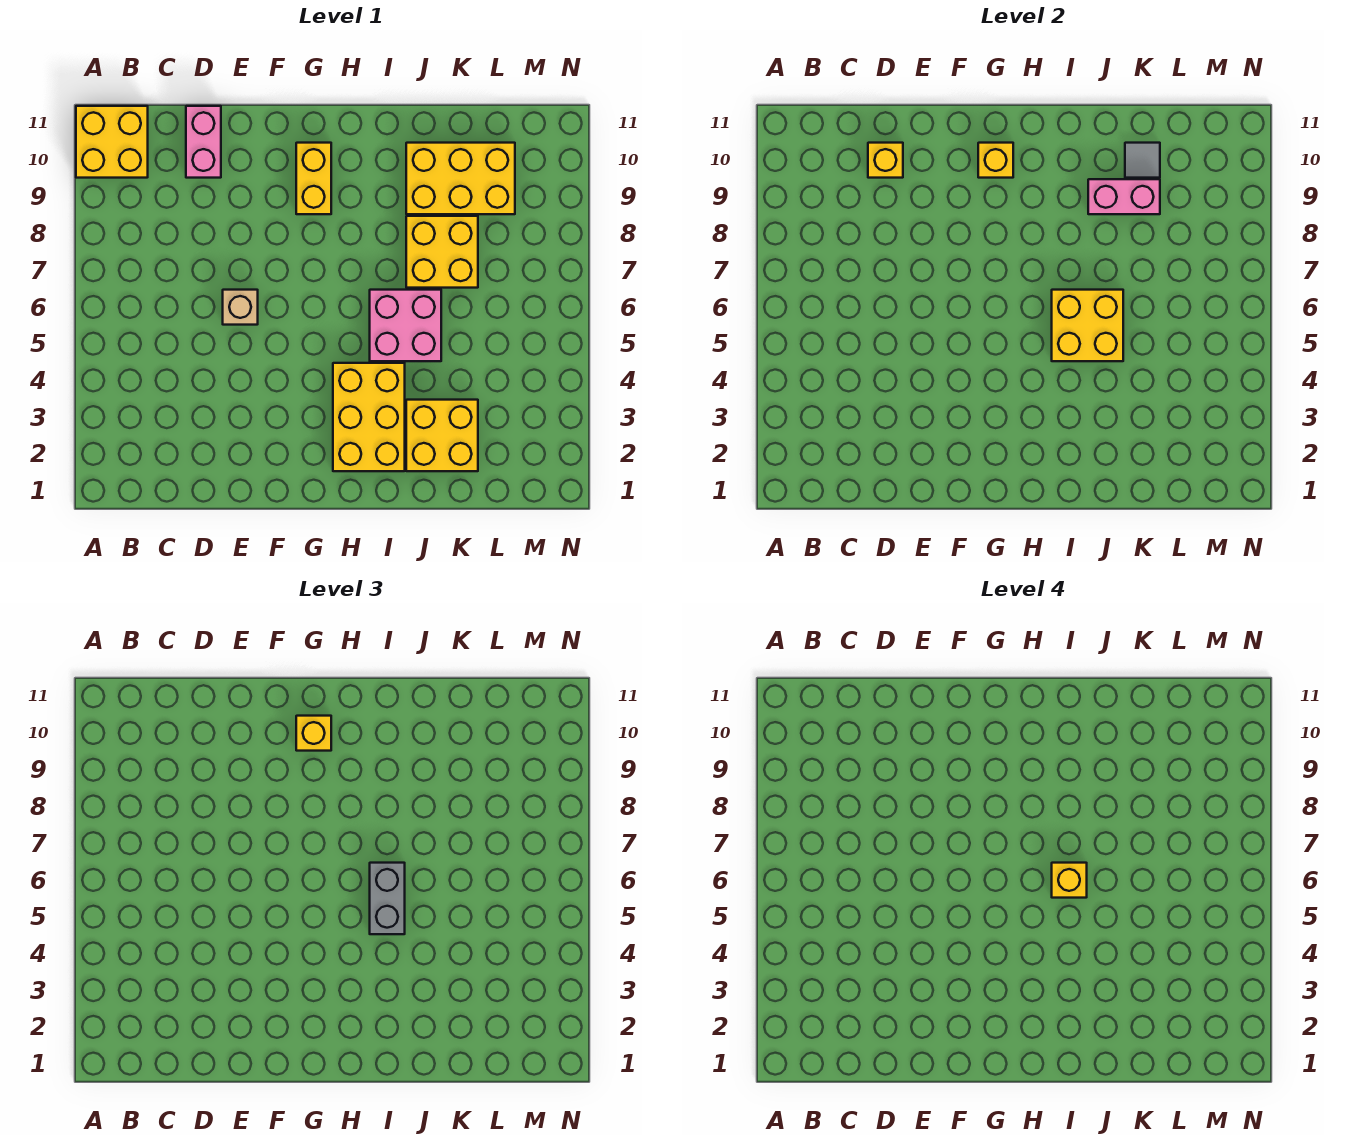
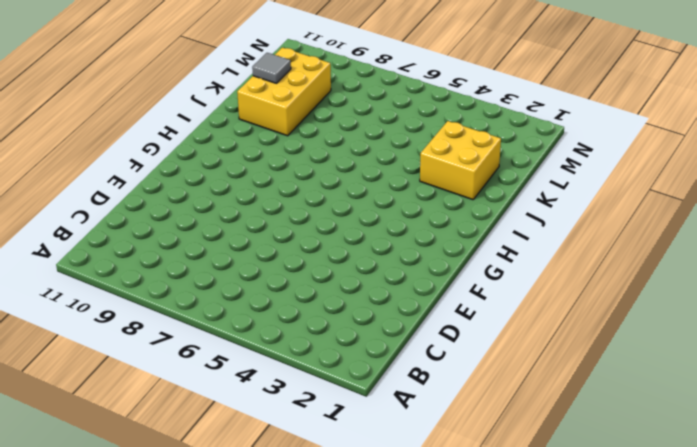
none -> yellow brick A10:B11 level 1
none -> pink brick D10:D11 level 1
none -> tan brick E6 level 1

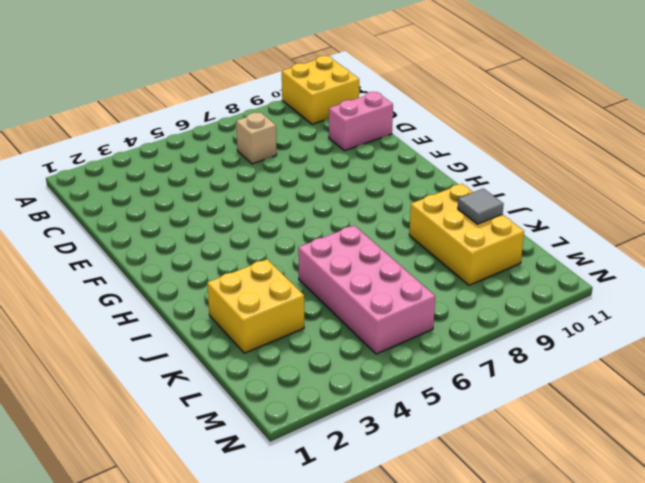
tan brick C7 level 1 -> tan brick E6 level 1
pink brick J5:M6 level 1 -> pink brick I5:J6 level 1
none -> yellow brick G9:G10 level 1
none -> yellow brick H2:I4 level 1
none -> yellow brick J7:K8 level 1

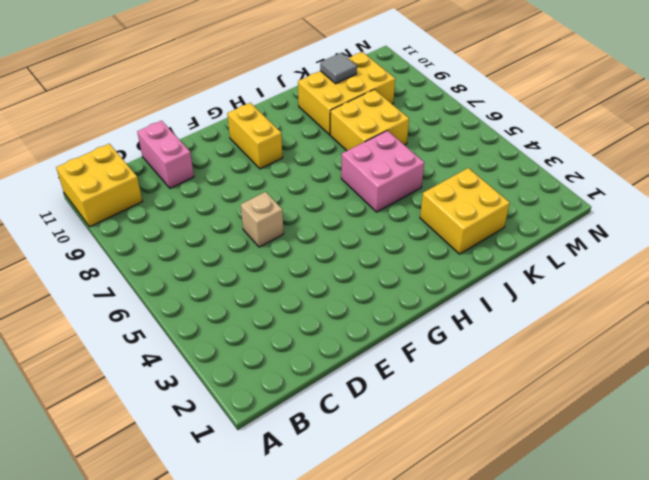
none -> yellow brick H2:I4 level 1
none -> yellow brick D10 level 2
none -> yellow brick G10 level 2

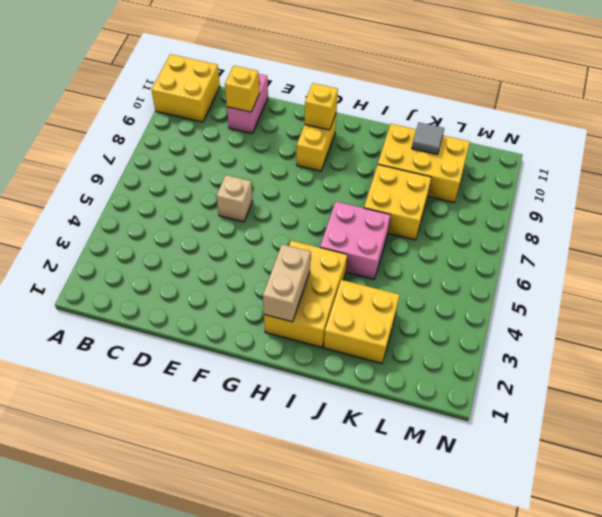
tan brick H2:H3 level 2 -> none
none -> yellow brick I5:J6 level 2
none -> pink brick J9:K9 level 2
none -> yellow brick G10 level 3

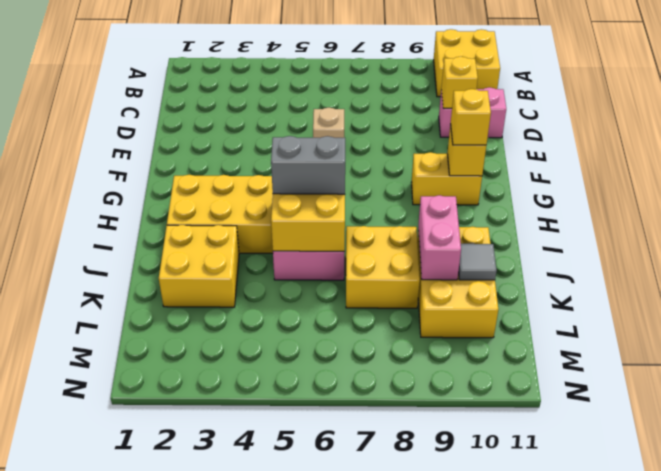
none -> yellow brick I6 level 4

